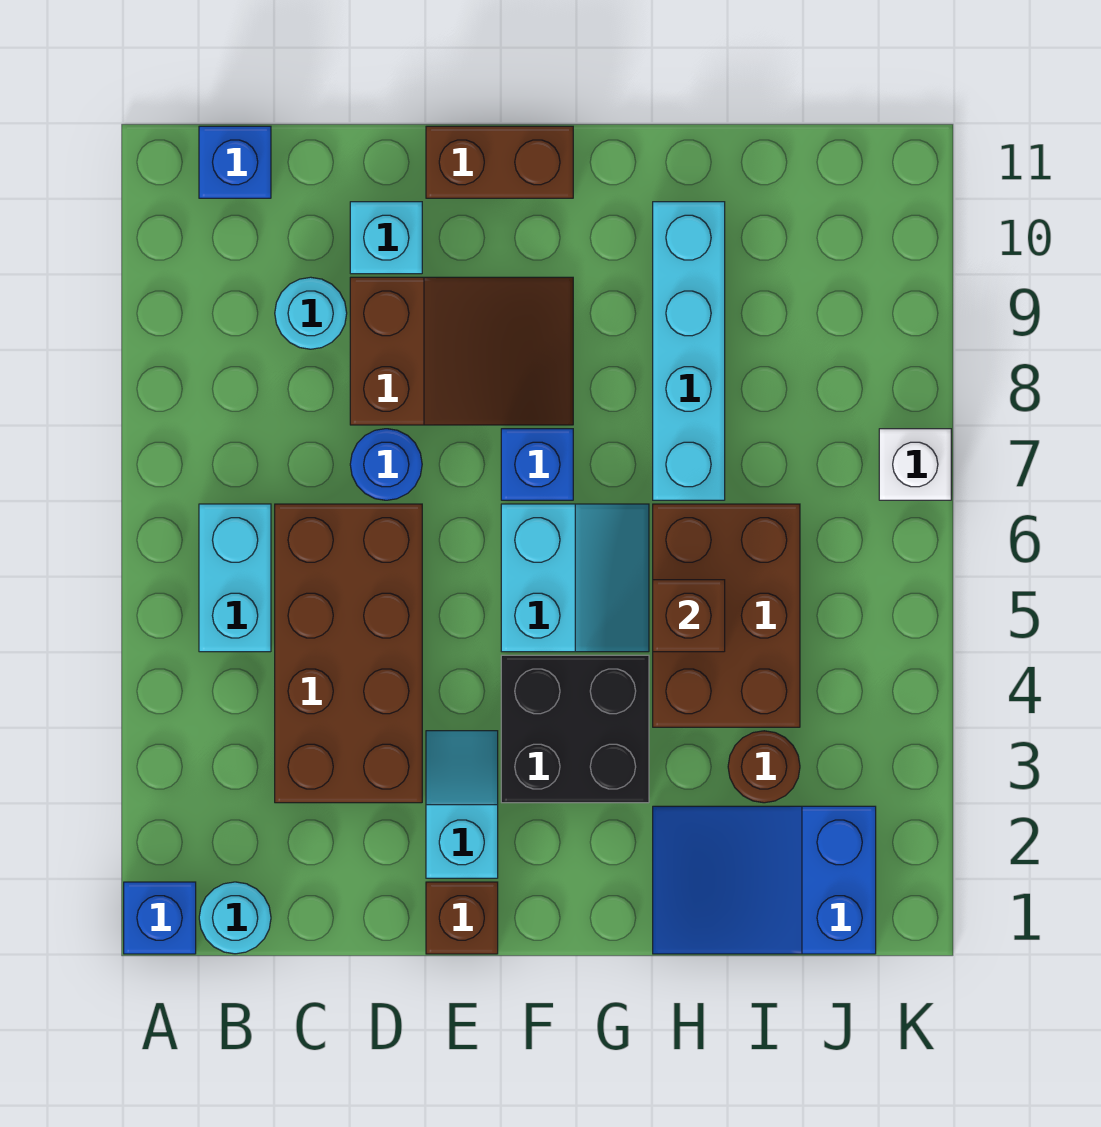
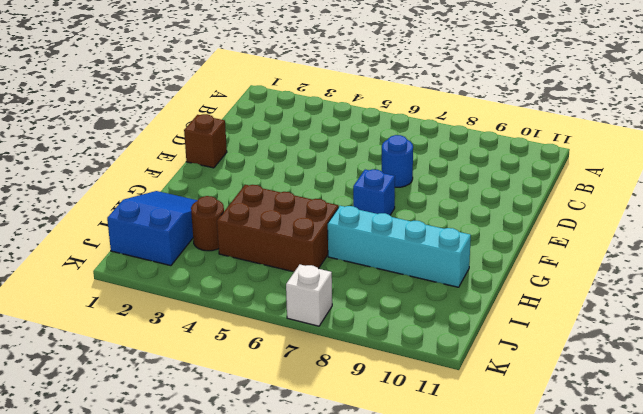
none -> blue brick A1 level 1
none -> cyan round brick B1 level 1
none -> cyan brick B5:B6 level 1

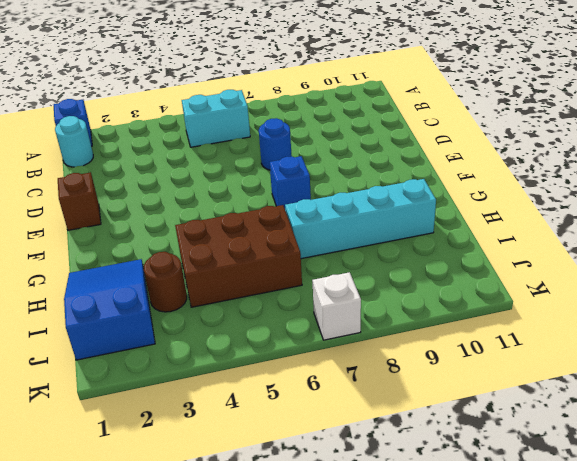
none -> blue brick B11 level 1
none -> brown brick C3:D6 level 1
none -> cyan round brick C9 level 1

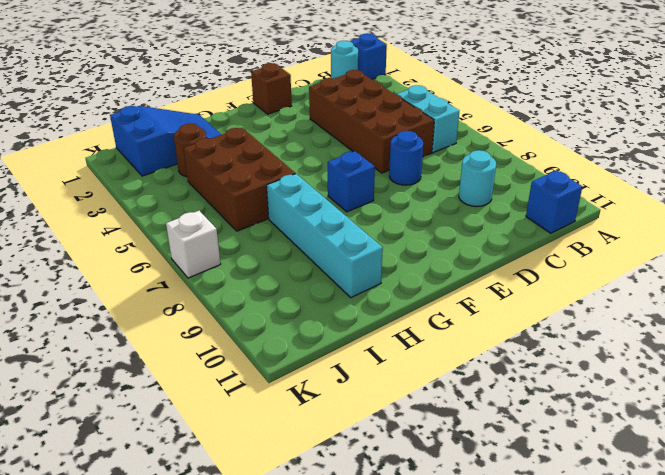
none -> brown slope D8:F9 level 1 top D
none -> cyan brick D10 level 1
none -> cyan slope E2:E3 level 1 top 2

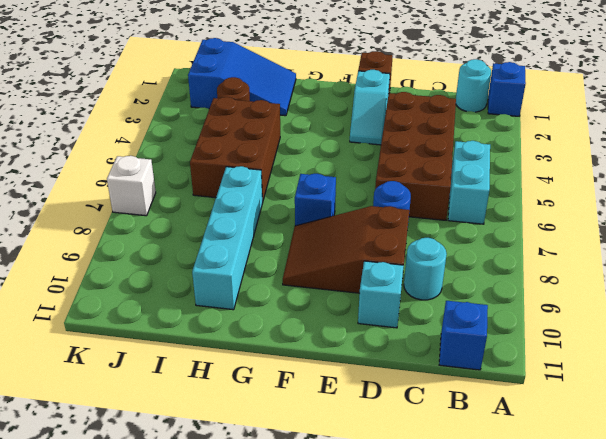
none -> brown brick E11:F11 level 1
none -> black brick F3:G4 level 1
none -> cyan slope F5:G6 level 1 top F

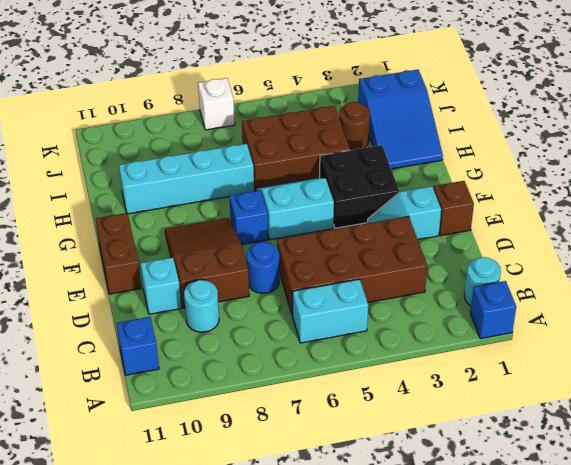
none -> brown brick H5 level 2

